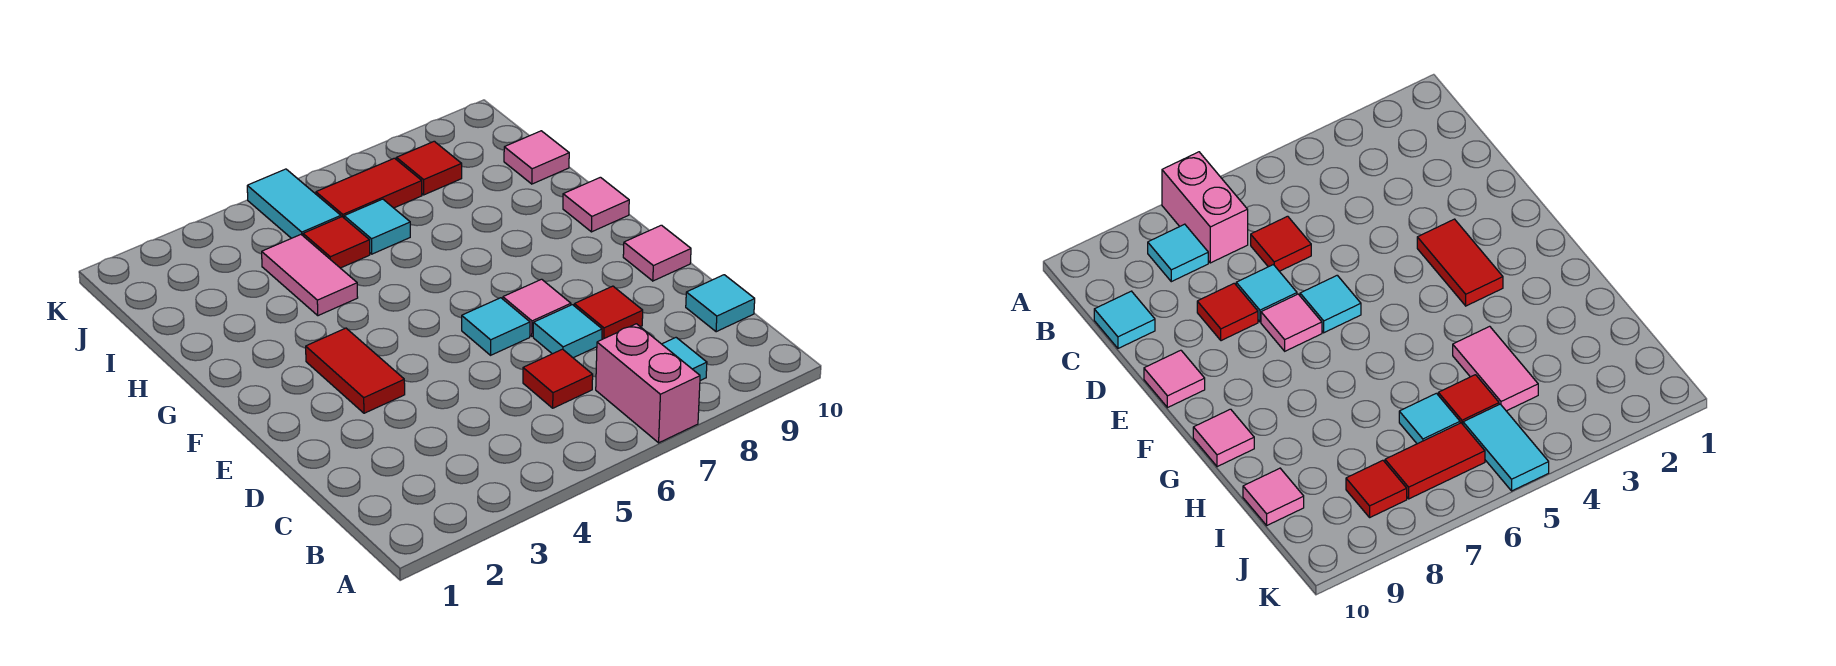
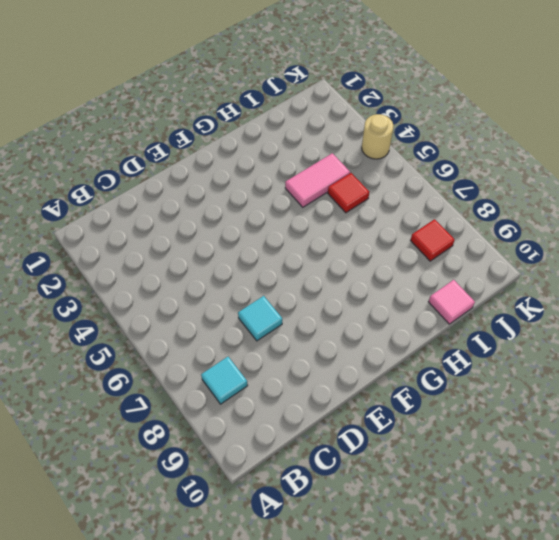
tan round brick K4 level 1 -> none
none -> pink brick A7:B7 level 1
none -> red tile C6 level 1
none -> cyan tile C10 level 1

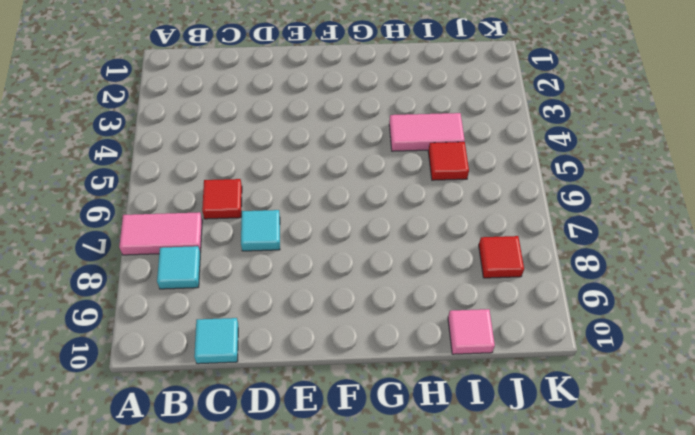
pink tile A7:B7 level 1 -> pink brick A7:B7 level 1
none -> red tile D8 level 1
none -> red tile E3:F3 level 1
none -> cyan tile E6 level 1

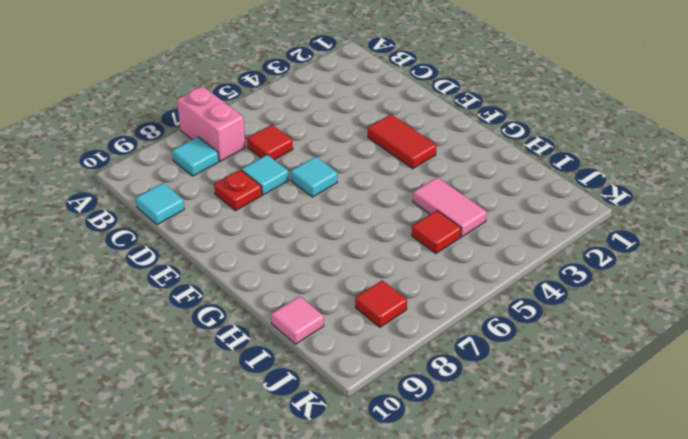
red plate D8 level 1 -> red tile D8 level 1
none -> pink tile E7 level 1
none -> pink tile E10 level 1
none -> pink tile G10 level 1

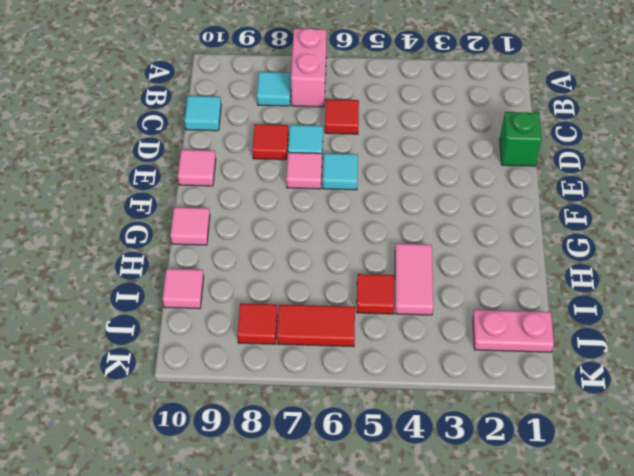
green brick D1 level 1 -> none
pink plate J1:J2 level 1 -> none
none -> red tile E3:F3 level 1
none -> cyan tile I6 level 1
none -> cyan tile J5:K5 level 1

